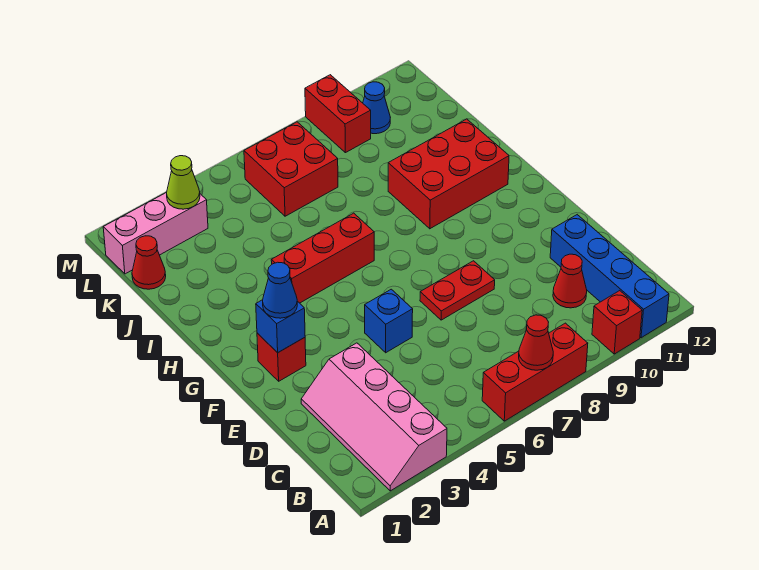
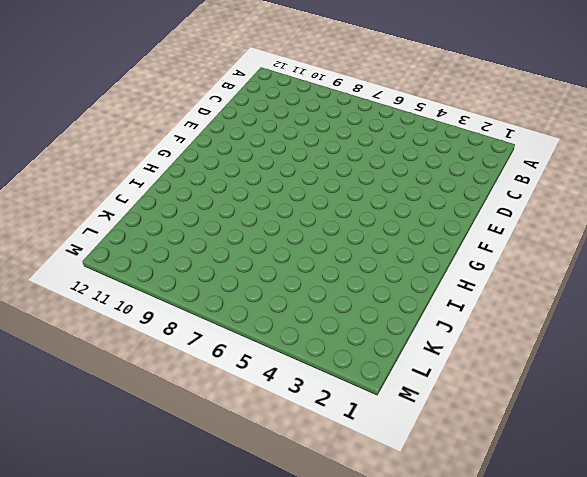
none -> pink slope A2:D3 level 1 top 3
none -> red brick A6:A8 level 1
none -> red brick A10 level 1

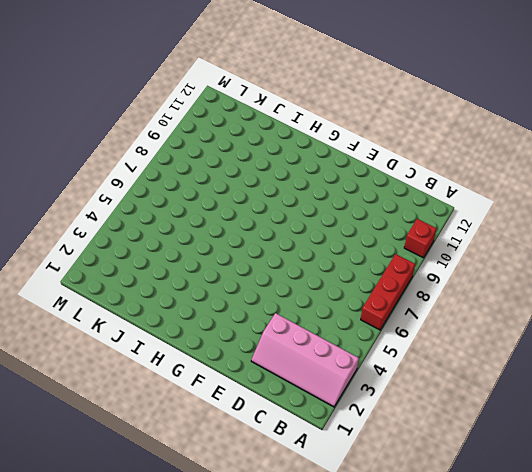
none -> blue brick A11:D11 level 1
none -> red cone C10 level 1
none -> blue brick E5 level 1

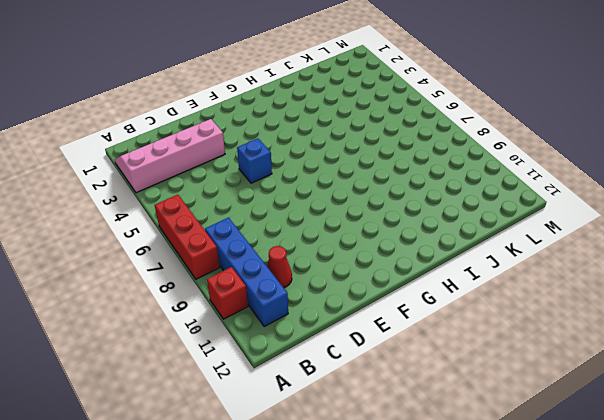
blue brick B8:B11 level 1 -> blue brick A11:D11 level 1
none -> red plate E7:E8 level 1
none -> red brick F2 level 1
none -> red brick H4:H6 level 1

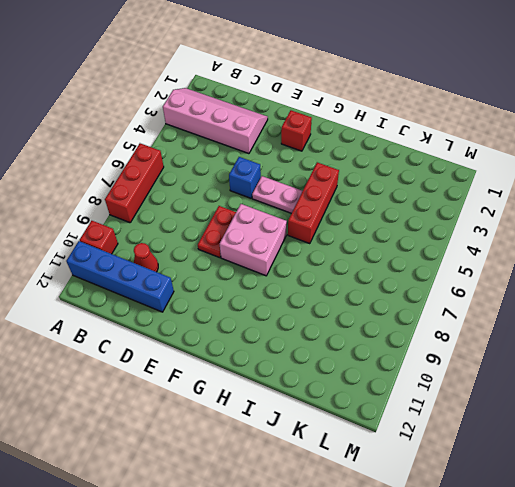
pink plate F5:G5 level 1 -> none
pink brick F7:G8 level 1 -> none
none -> red brick H9:I11 level 1
none -> red cone K1 level 1
none -> red brick K6:L7 level 1

